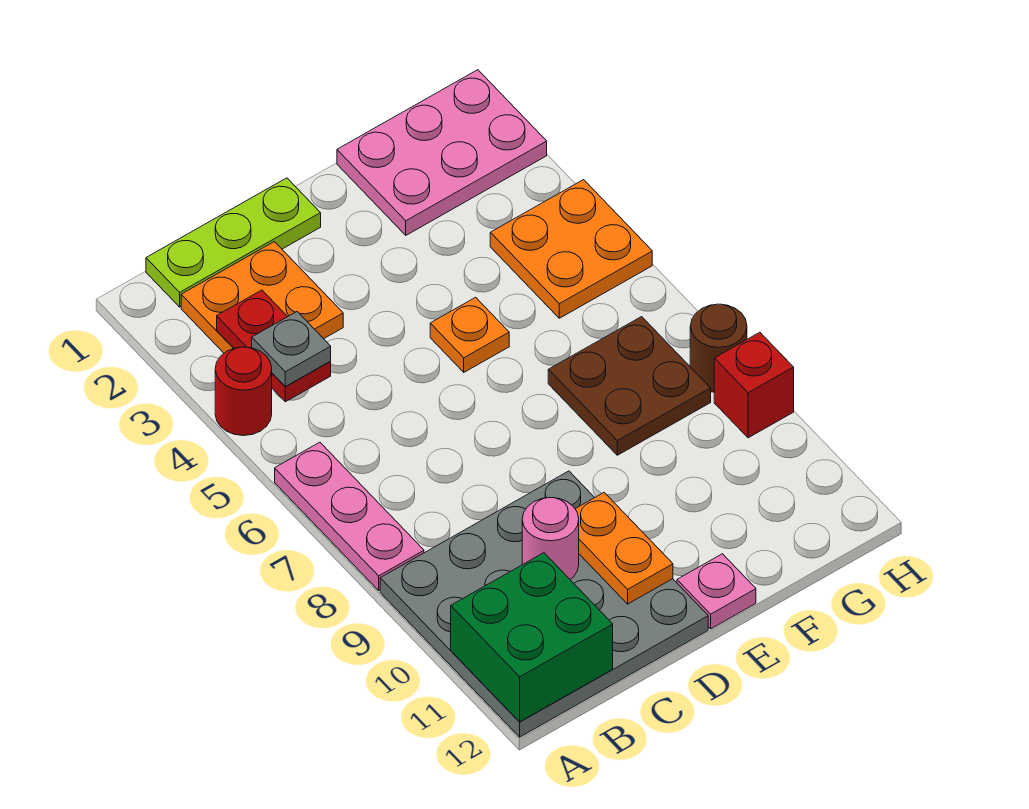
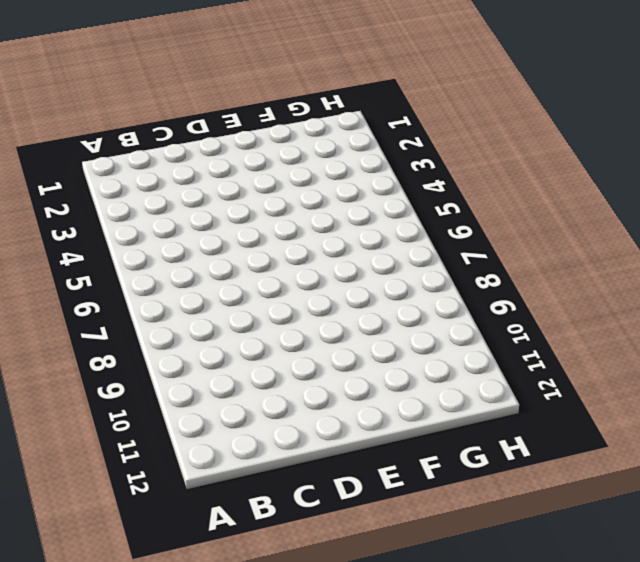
none -> red round brick A4 level 1
none -> pink plate A6:A8 level 1
none -> grey plate A9:D12 level 1

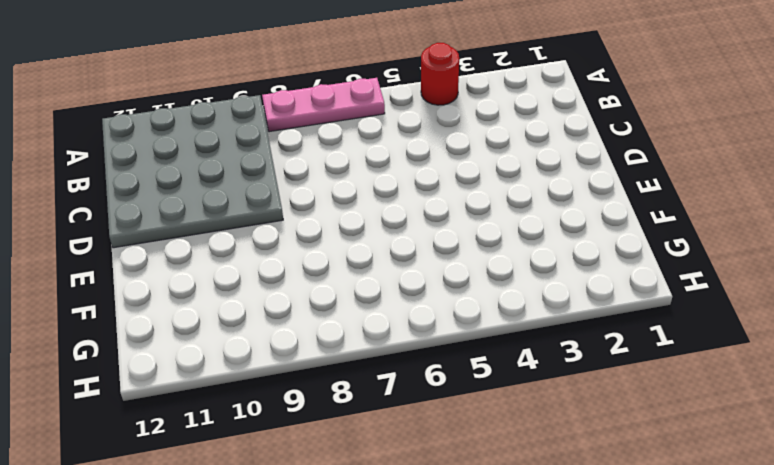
none -> lime plate B1:D1 level 1
none -> orange plate B2:C3 level 1
none -> orange plate E5 level 1

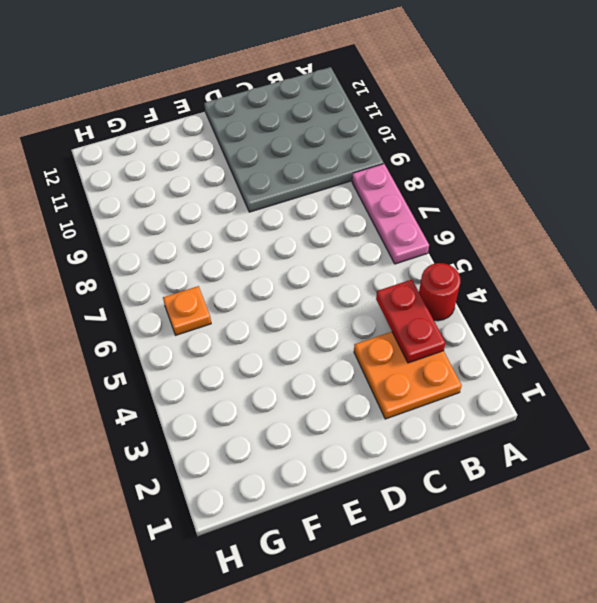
orange plate G6 level 1 -> orange plate E5 level 1
none -> lime plate B1:D1 level 1
none -> pink plate E12 level 1
none -> pink plate F1:H2 level 1

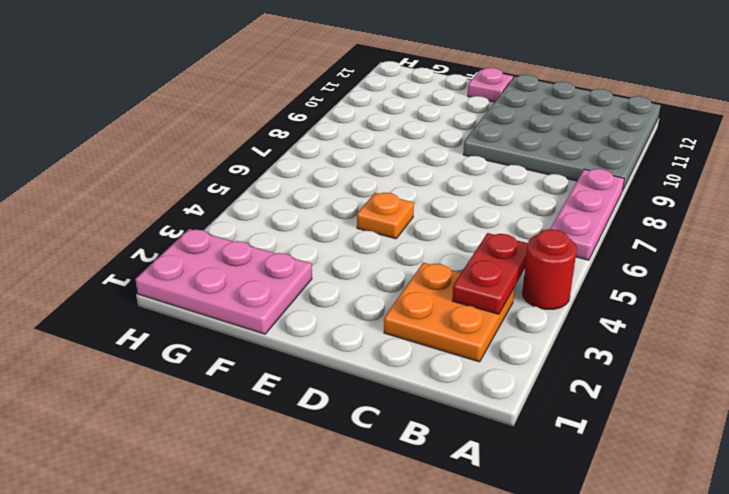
none -> lime plate B1:D1 level 1
none -> brown plate F7:G8 level 1
none -> orange plate G4:H5 level 1

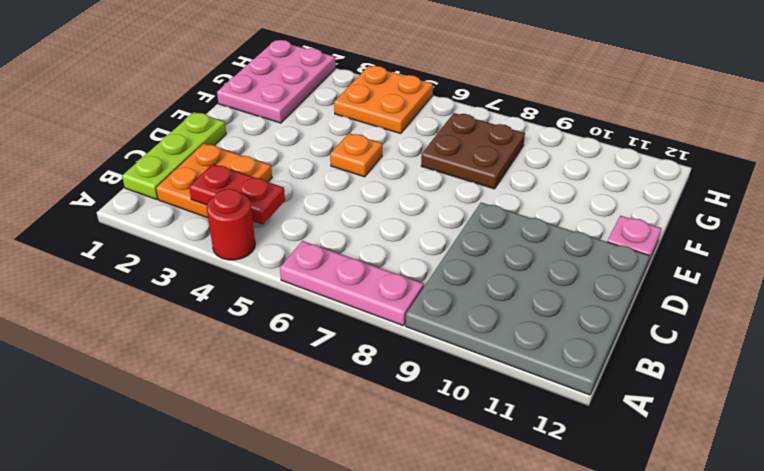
none -> brown round brick H8 level 1
none -> red brick H9 level 1
none -> green brick A11:B12 level 2

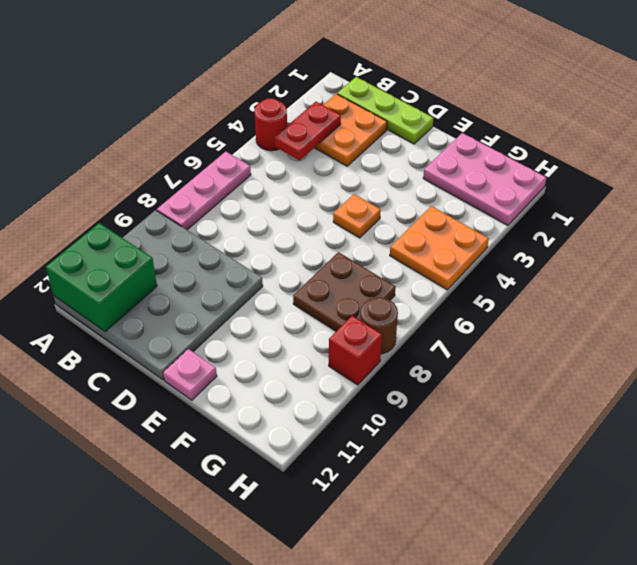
none -> pink round brick C10 level 2
none -> orange plate D10:D11 level 2
none -> grey plate B4 level 3

